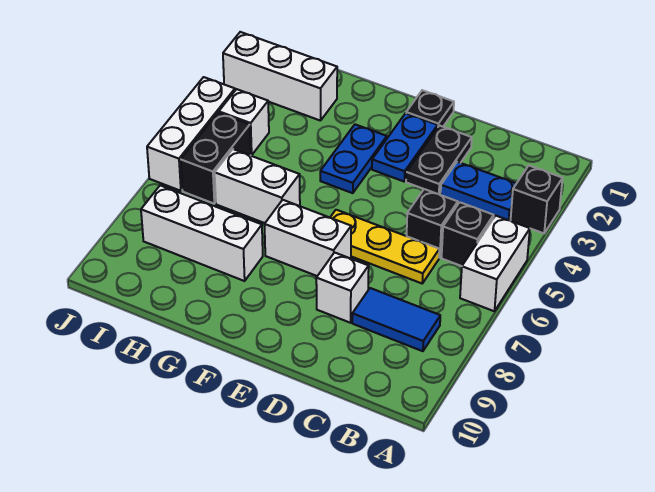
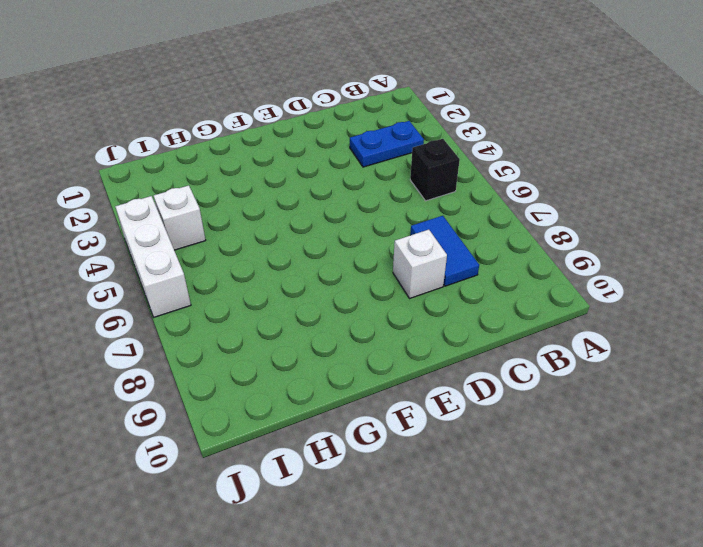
blue tile C7:C8 level 1 -> blue tile B8:C8 level 1
none -> black brick A3 level 1
none -> white brick A5:A6 level 1
none -> black brick C5 level 1

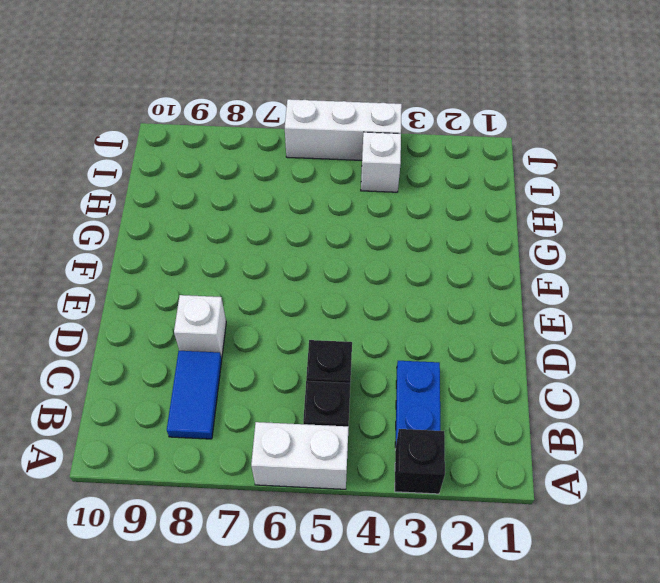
none -> yellow plate C6:E6 level 1
none -> black plate D2:D3 level 1
none -> black plate E1 level 1

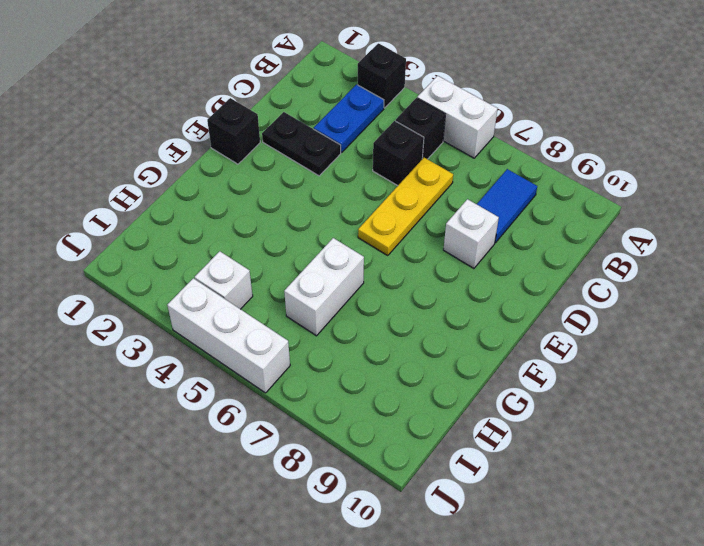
black brick E1 level 1 -> black plate E1 level 1
none -> blue plate E2:E3 level 1
none -> white brick E7:F7 level 1
none -> blue plate F3:F4 level 1

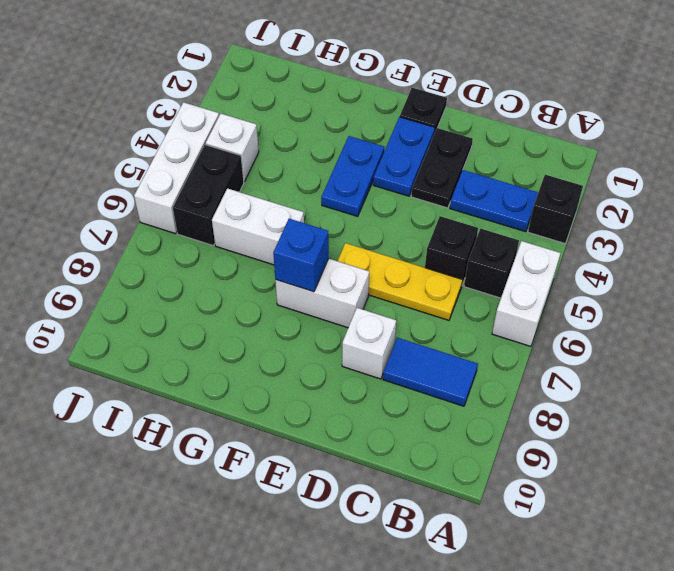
blue brick F7 level 2 -> none
none -> white brick G8:I8 level 1
none -> white brick H2:J2 level 1

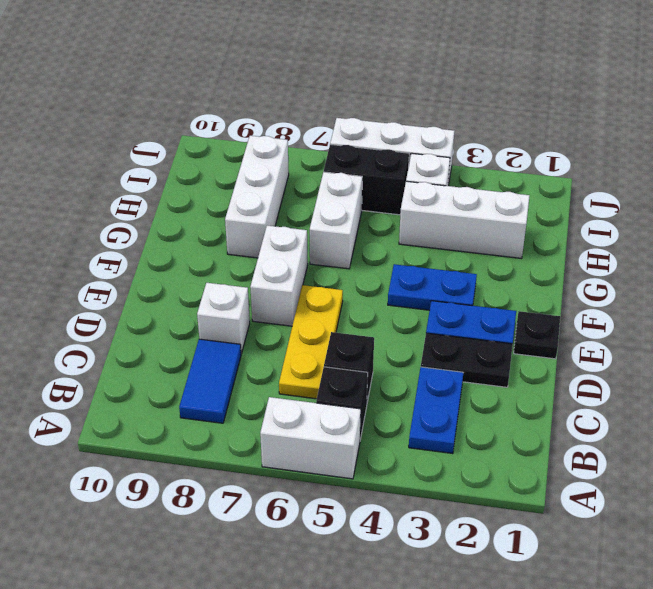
white brick H2:H4 level 1 -> white brick H2:J2 level 1
none -> black brick A3 level 1

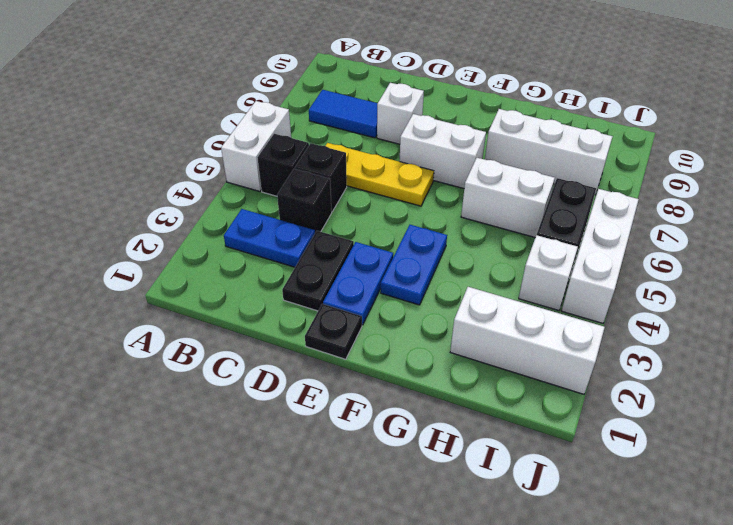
black brick C4 level 1 -> black brick A3 level 1

